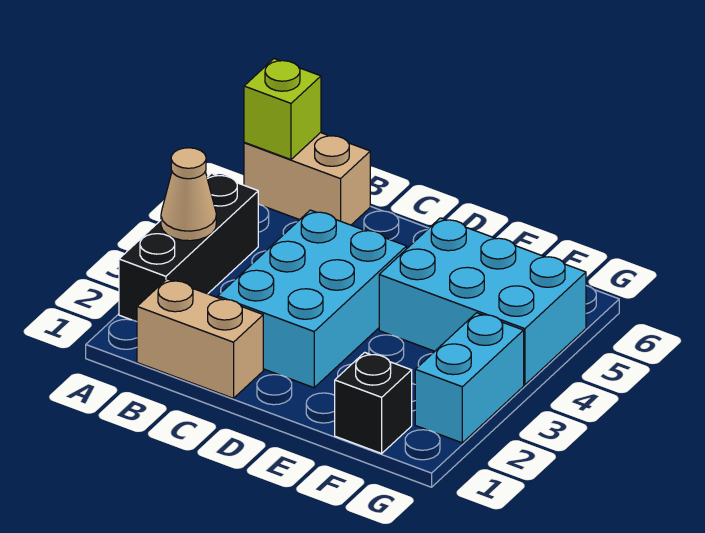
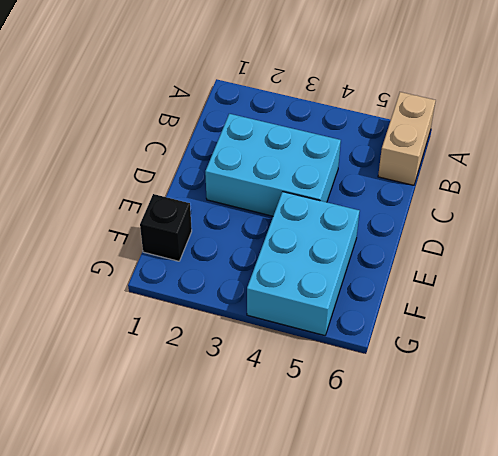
none -> black brick A2:A4 level 1
none -> tan brick B1:C1 level 1

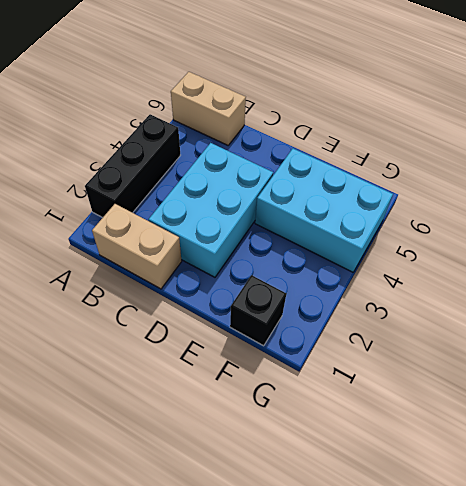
none -> cyan brick G2:G3 level 1
none -> tan cone A3 level 2

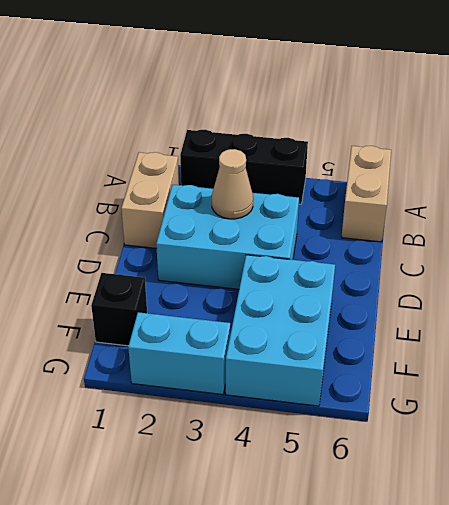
tan cone C3 level 2 -> tan cone A3 level 2
none -> lime brick A6 level 2

